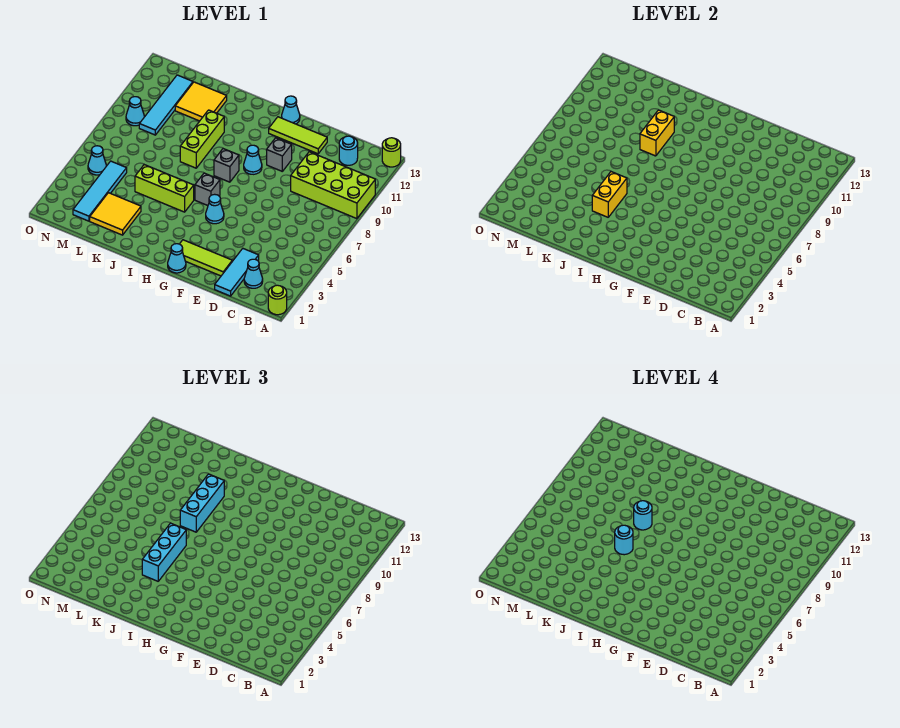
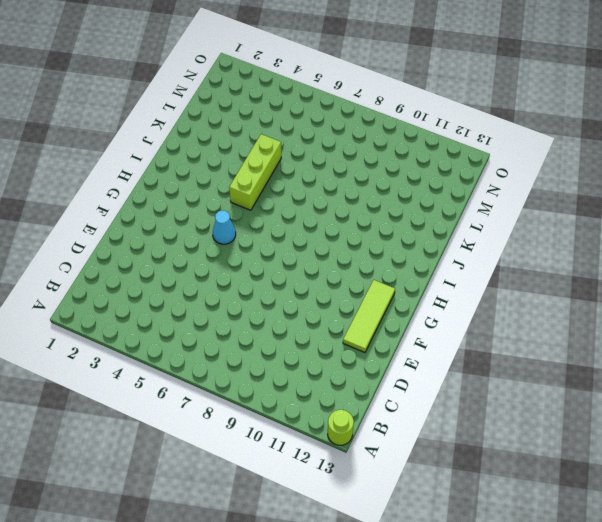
none -> lime round brick A1 level 1
none -> lime brick A9:D10 level 1
none -> cyan cone C2 level 1

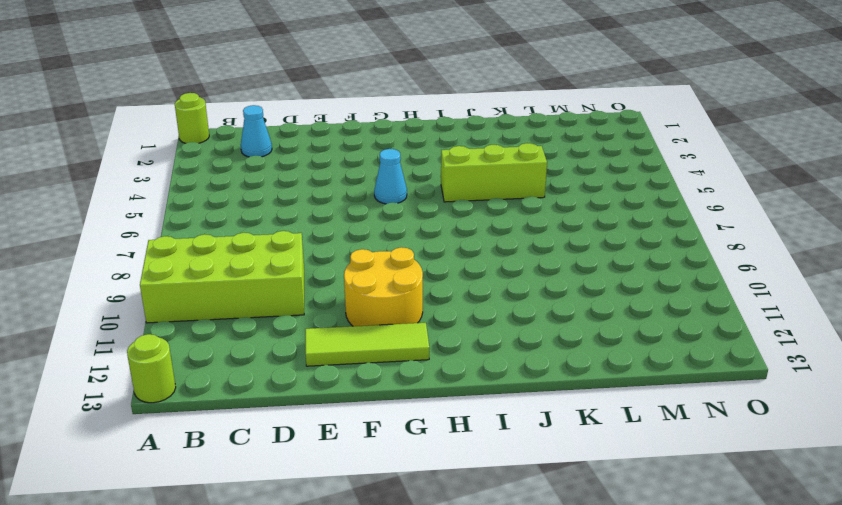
yellow round brick F10:G11 level 1 -> grey brick F10 level 1
none -> cyan round brick C12 level 1
none -> cyan tile D1:D3 level 1
none -> lime tile E2:G2 level 1

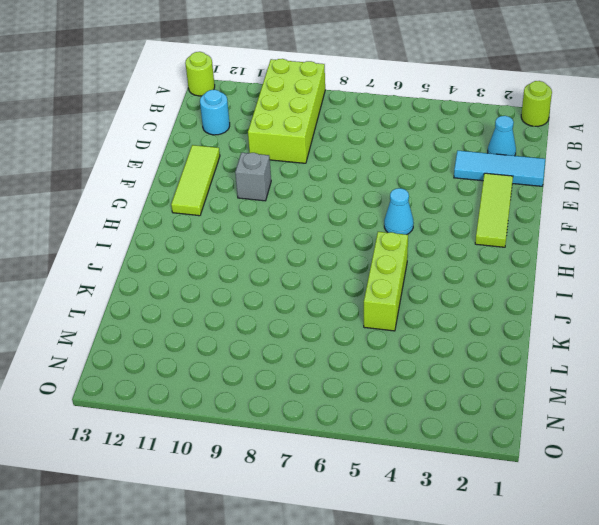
none -> cyan cone G1 level 1
none -> cyan cone G9 level 1
none -> cyan cone G13 level 1

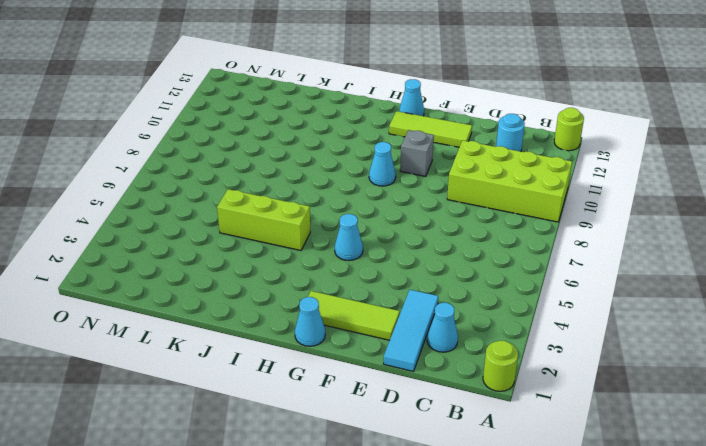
none -> grey brick H6 level 1
none -> grey brick H8 level 1
none -> lime brick J8:J10 level 1

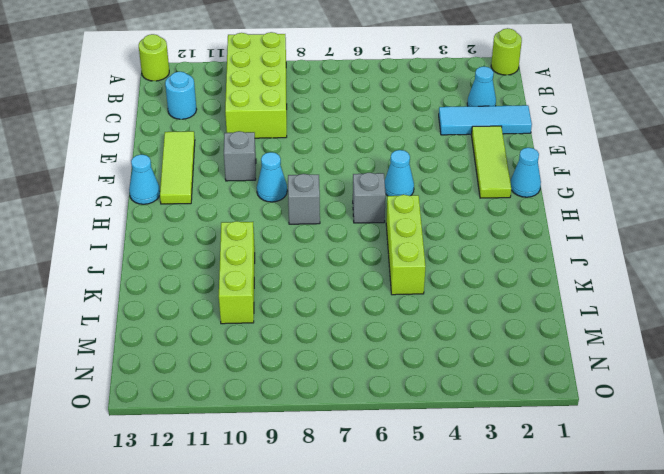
lime brick J10:L10 level 1 -> lime brick J8:J10 level 1
none -> yellow tile K2:L3 level 1
none -> yellow tile K11:L12 level 1
none -> cyan tile M2:M5 level 1

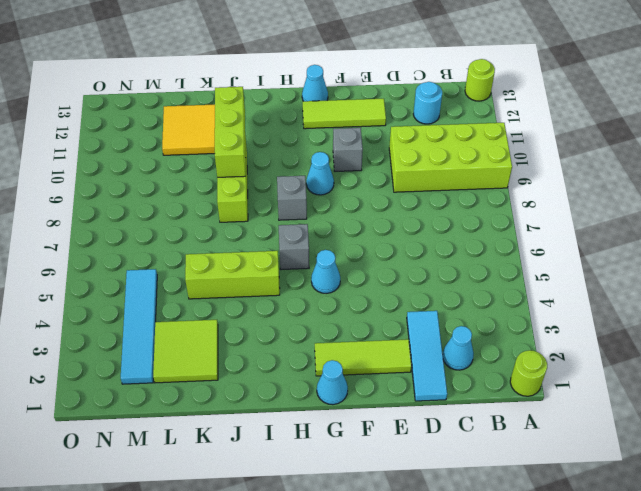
lime brick J9:J11 level 2 -> yellow brick J9:J10 level 2
lime tile K2:L3 level 1 -> yellow tile K2:L3 level 1
none -> cyan tile M9:M12 level 1
none -> cyan cone N5 level 1
none -> cyan cone N9 level 1

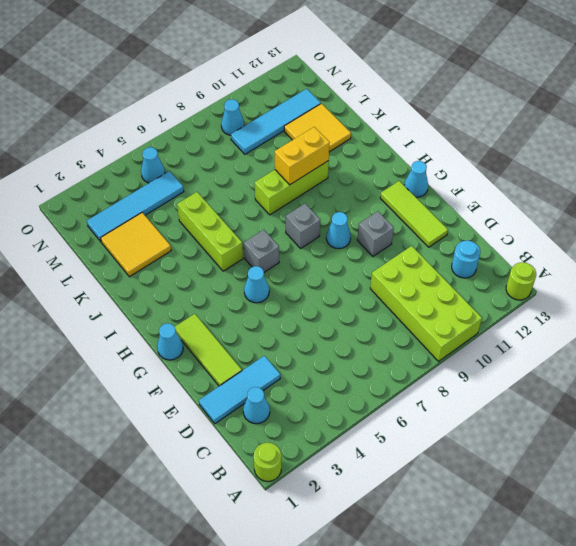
none -> yellow brick J4:J5 level 2
none -> cyan brick J4:J6 level 3
none -> cyan brick J8:J10 level 3

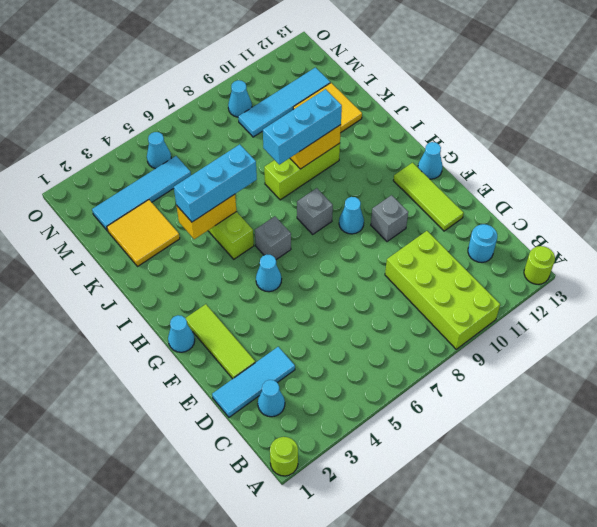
none -> cyan round brick J6 level 4
none -> cyan round brick J8 level 4

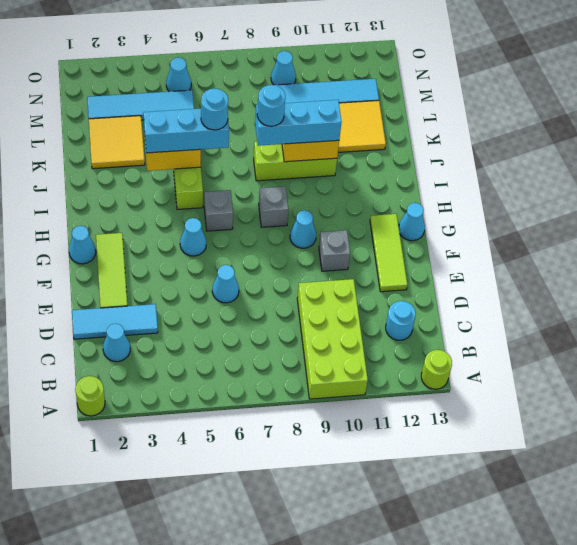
cyan cone E6 level 1 -> none

